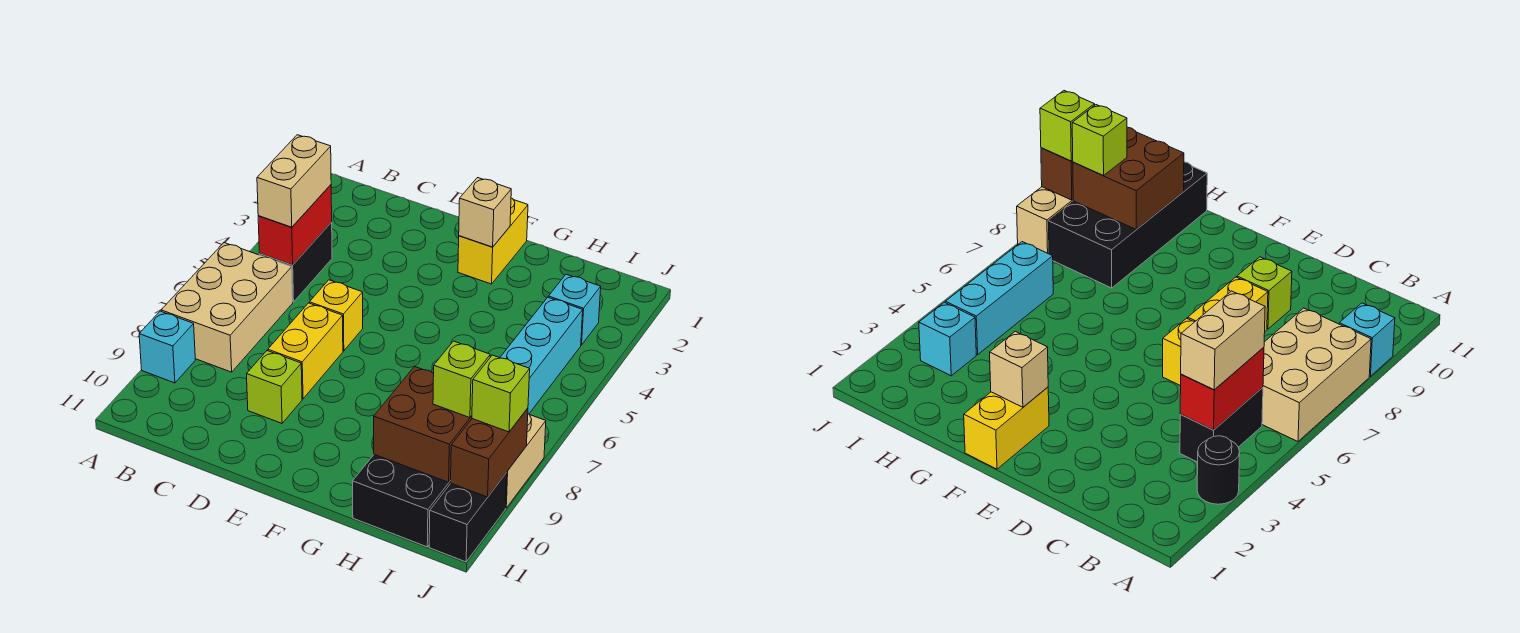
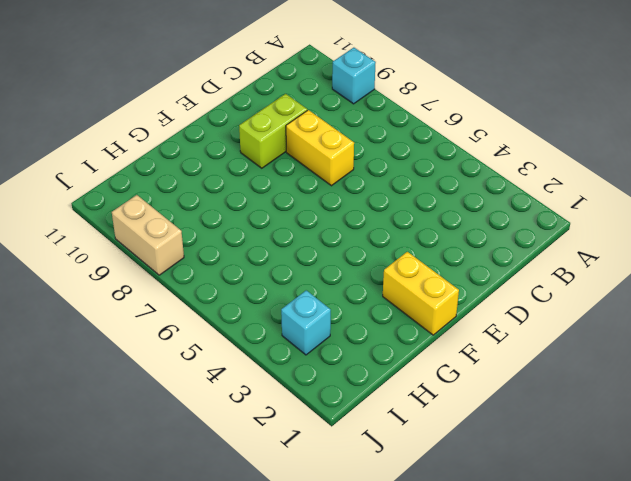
lime brick D9:E9 level 1 -> lime brick D9 level 1
none -> black round brick A3 level 1
none -> tan brick A6:B8 level 1
none -> black brick B4:B5 level 1

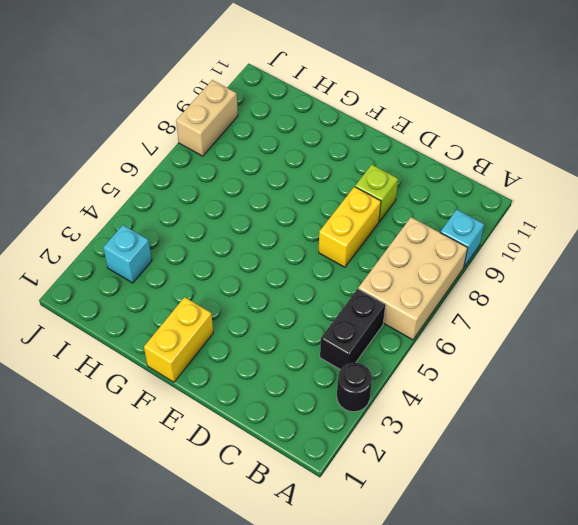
none -> yellow brick D6 level 1
none -> black brick H8:I11 level 1
none -> cyan brick I4:I6 level 1

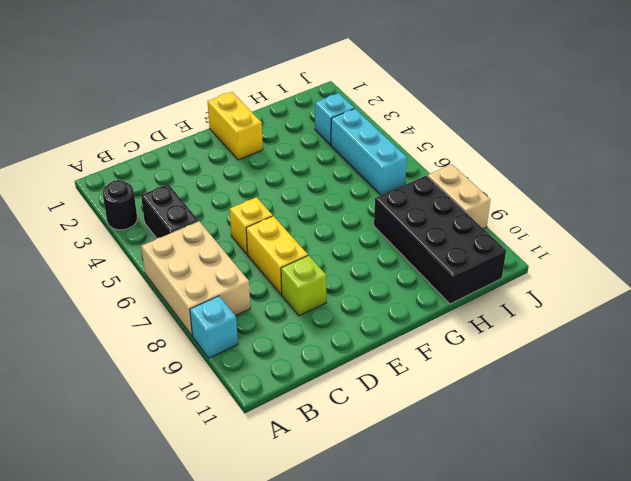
none -> black brick J10:J11 level 1
none -> red brick B4:B5 level 2
none -> tan brick F2 level 2

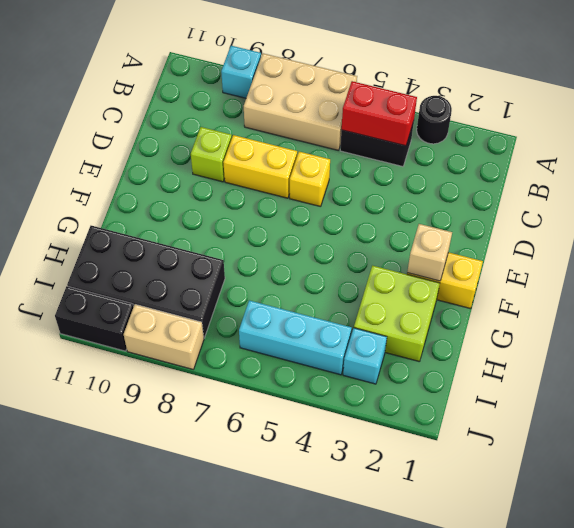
lime brick G2:H3 level 1 -> none
none -> brown brick H9:I10 level 2
none -> brown brick J9:J10 level 2
none -> tan brick B4:B5 level 3

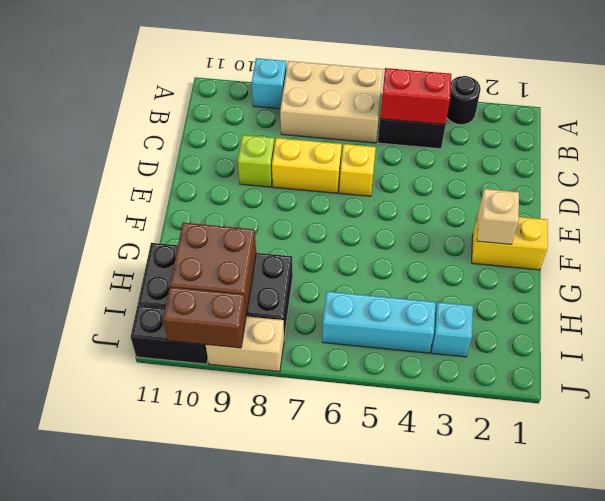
none -> tan brick B4:B5 level 3
none -> lime brick I9 level 3
none -> lime brick J9 level 3

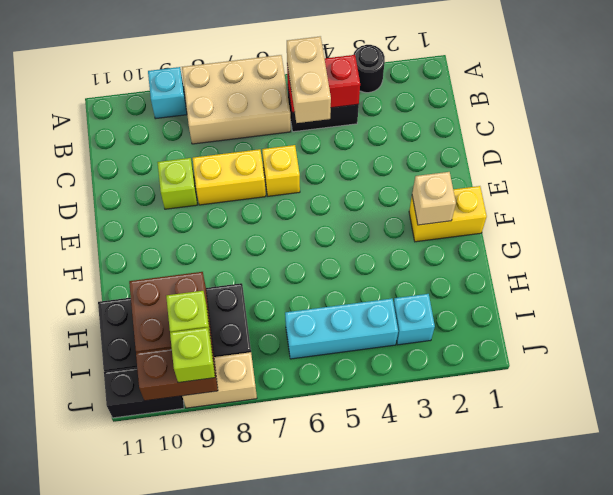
tan brick B5:C5 level 3 -> tan brick B4:B5 level 3

